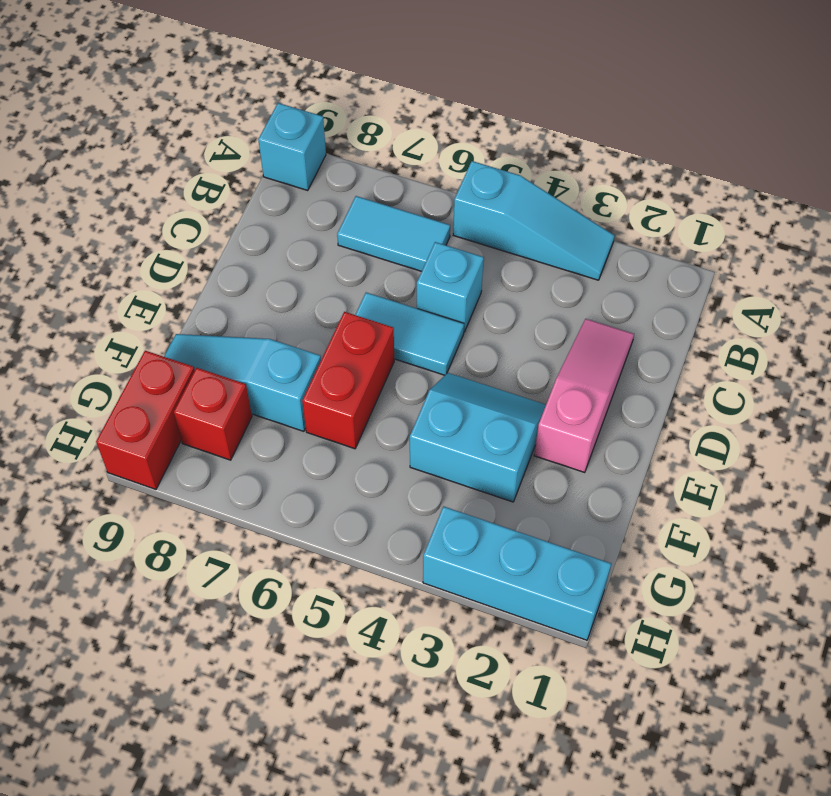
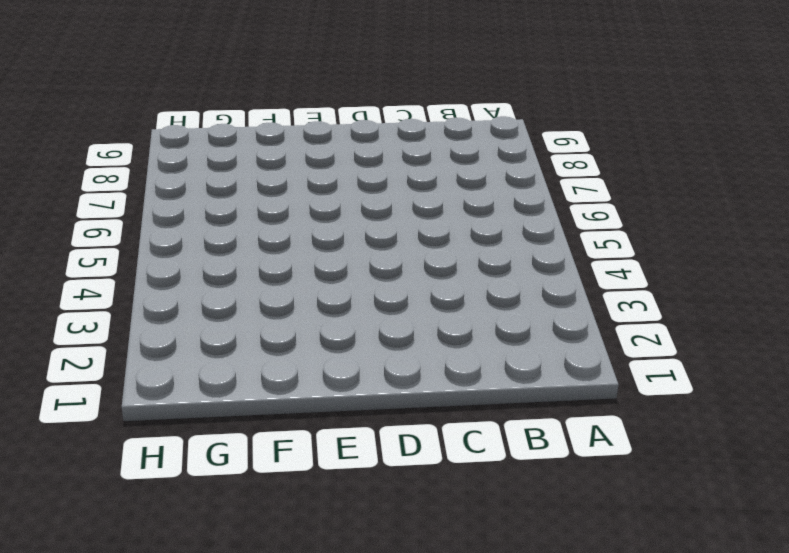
none -> cyan slope A3:A5 level 1 top 5
none -> cyan brick A9 level 1
none -> cyan tile B6:B7 level 1

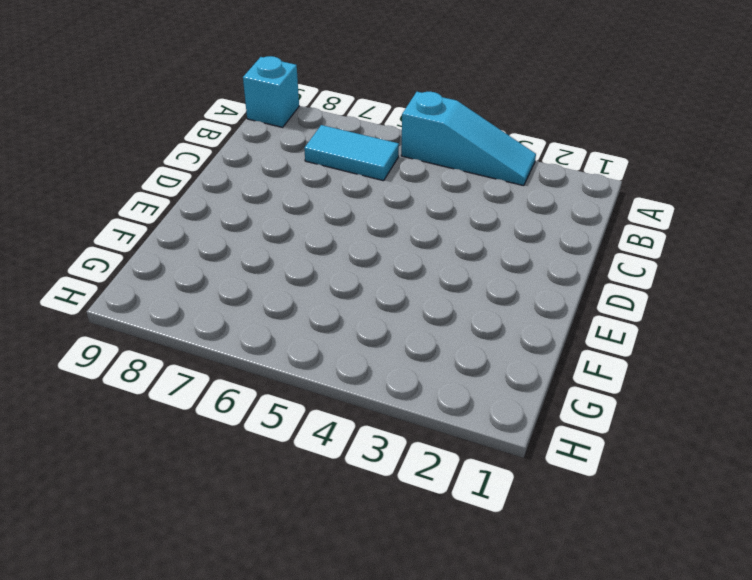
none -> pink slope C2:E2 level 1 top E
none -> cyan brick C5 level 1
none -> cyan tile D5:D6 level 1

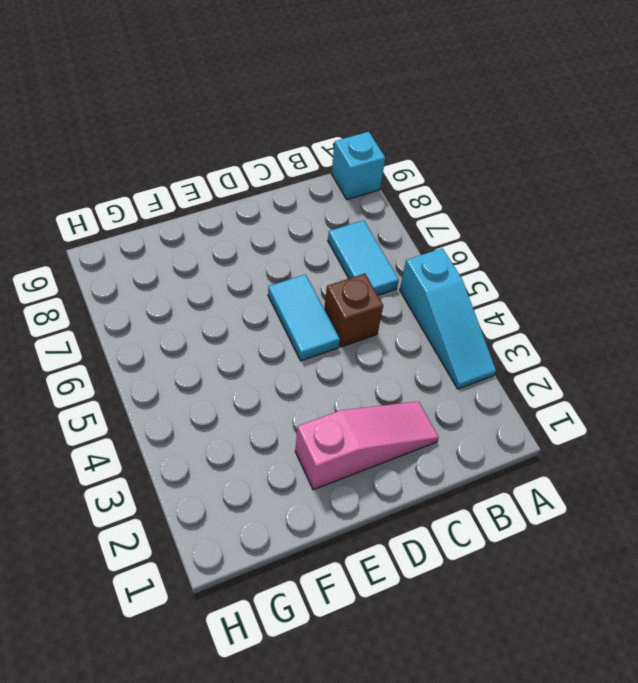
brown brick C5 level 1 -> cyan brick C5 level 1
none -> cyan slope E3:F4 level 1 top F
none -> red brick E6:F6 level 1
none -> cyan slope F7:F9 level 1 top 7

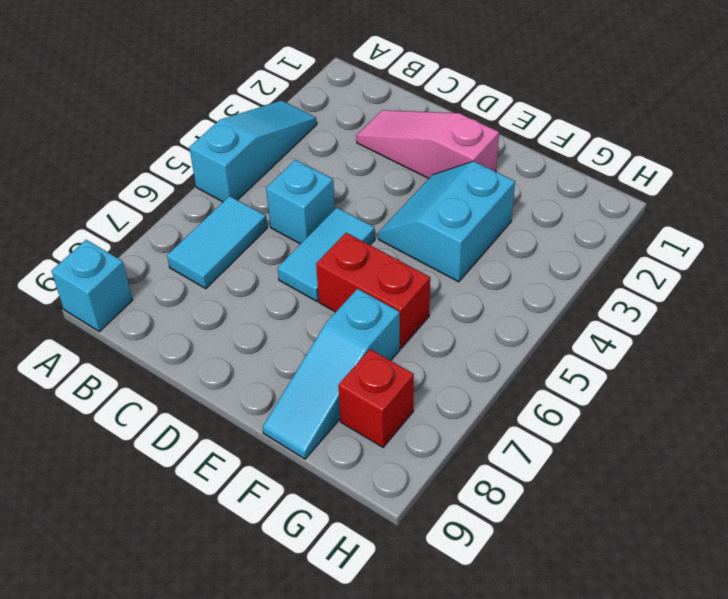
none -> red brick G9:H9 level 1
none -> cyan brick H1:H3 level 1

